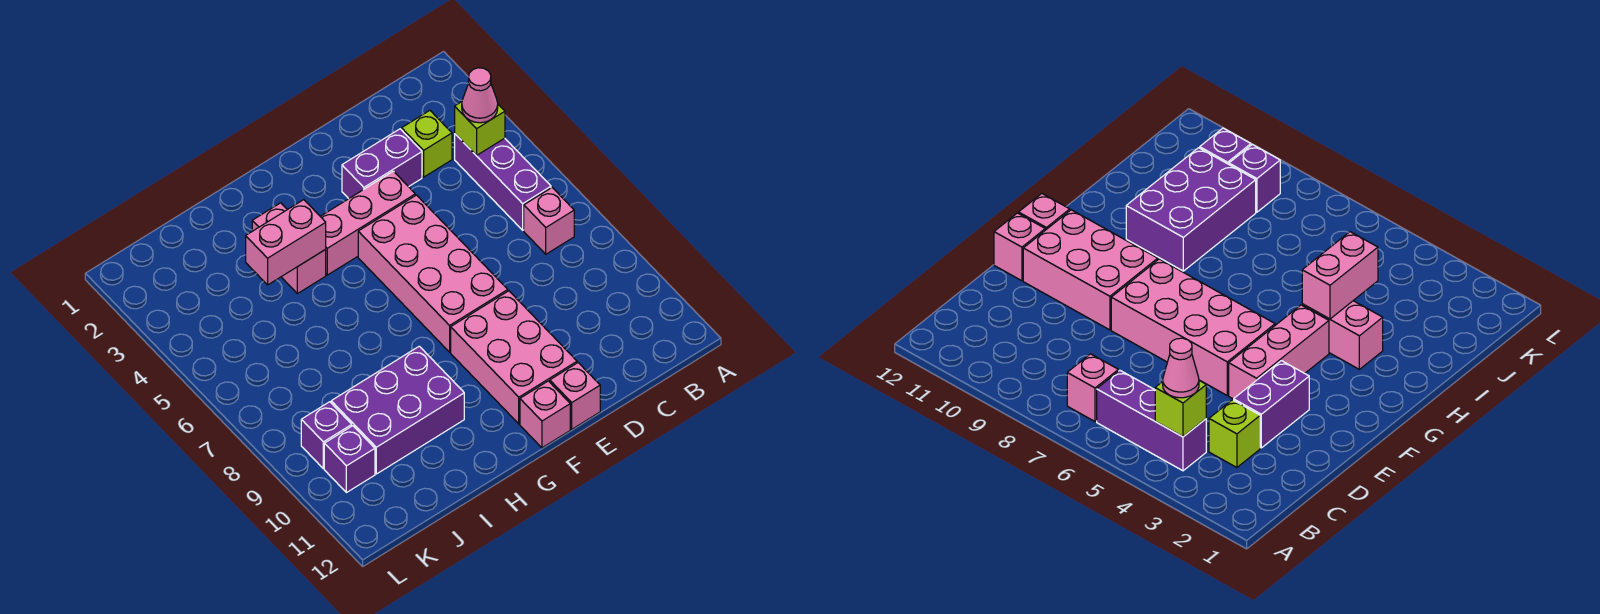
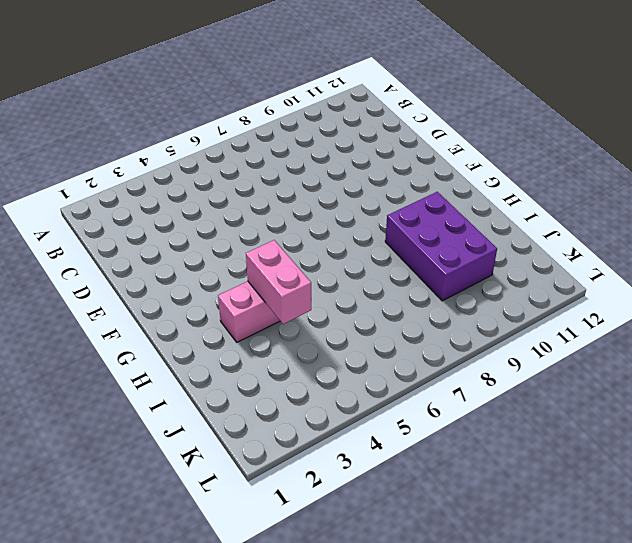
none -> purple brick B4:B6 level 1
none -> pink brick B7 level 1
none -> lime brick C3 level 1

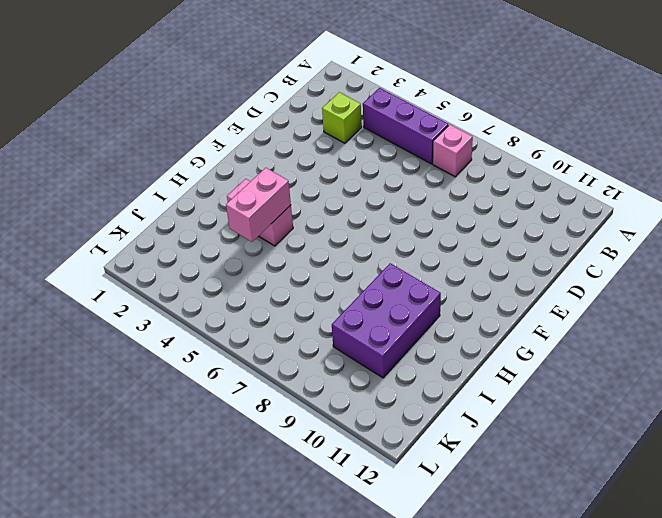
none -> purple brick D3:E3 level 1
none -> pink brick E4:G4 level 1
none -> pink brick E5:F8 level 1

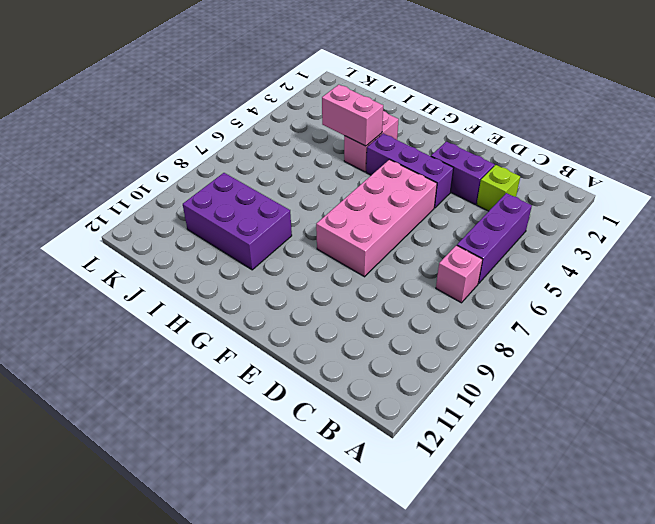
purple brick E4:G4 level 1 -> pink brick E4:G4 level 1
none -> pink brick E9:F11 level 1
none -> pink brick E12 level 1
none -> pink brick F12 level 1

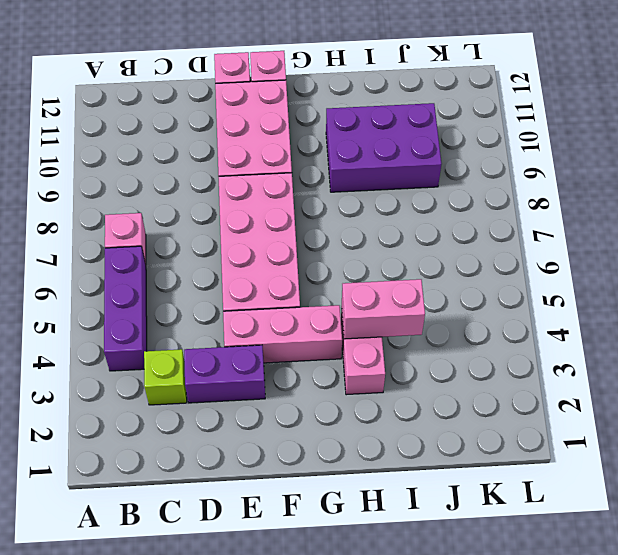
none -> purple brick K9 level 1
none -> purple brick K10 level 1
none -> lime brick B4 level 2

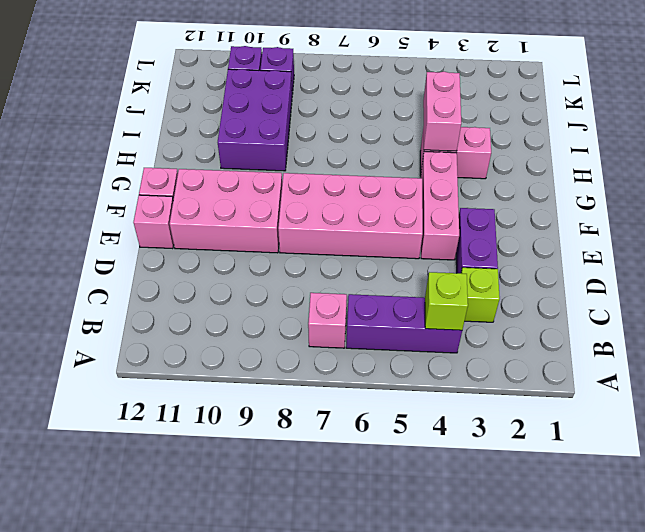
none -> pink cone B4 level 3

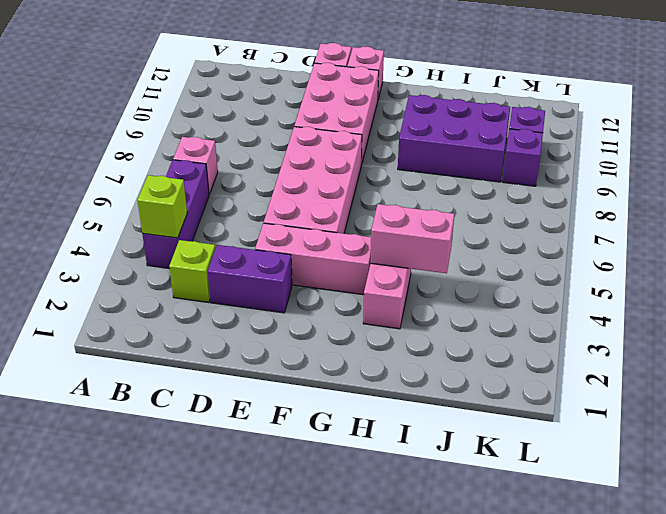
none -> pink cone B4 level 3

